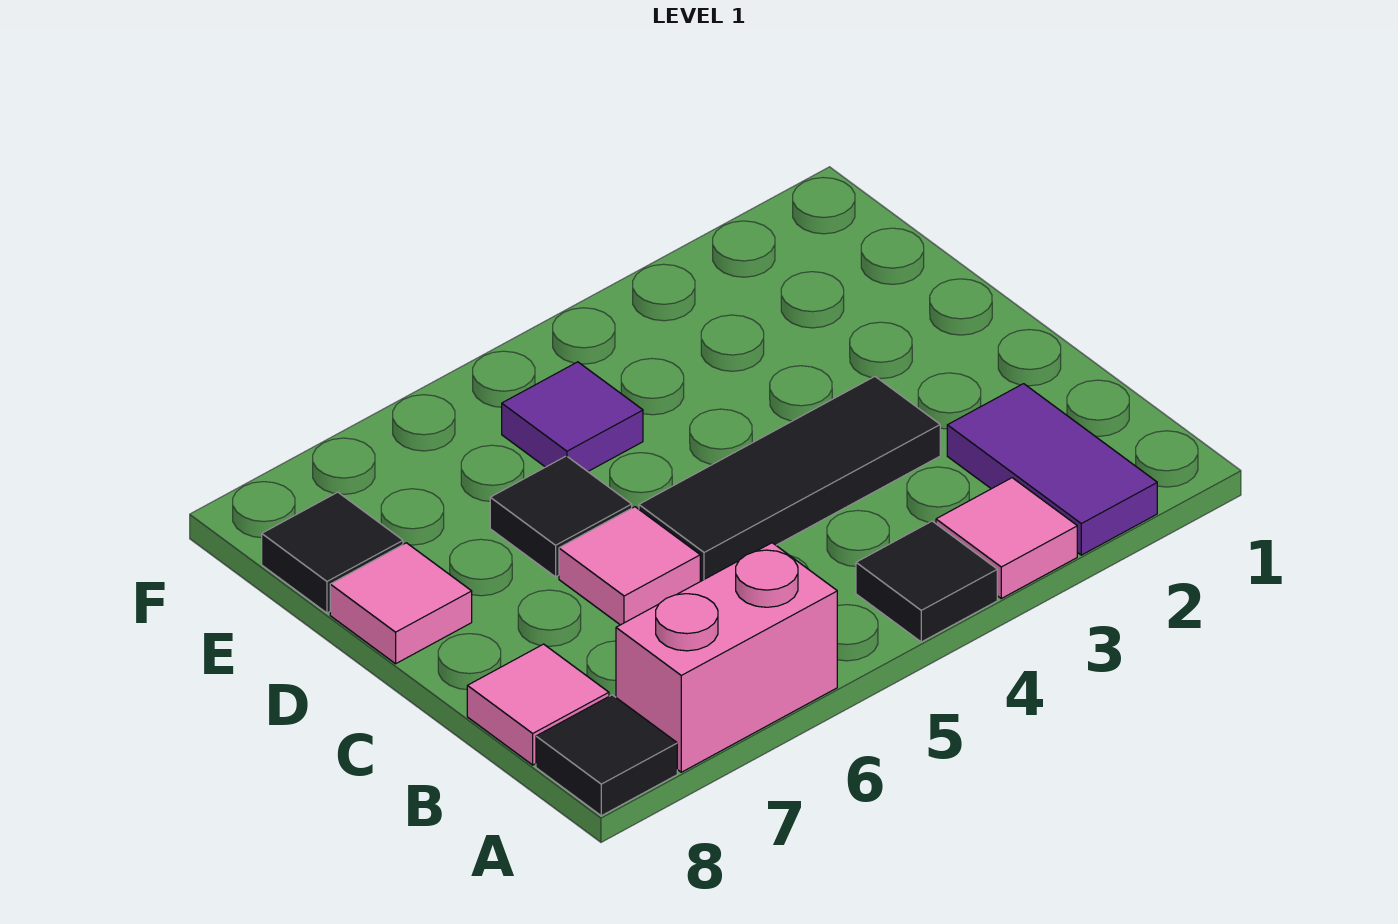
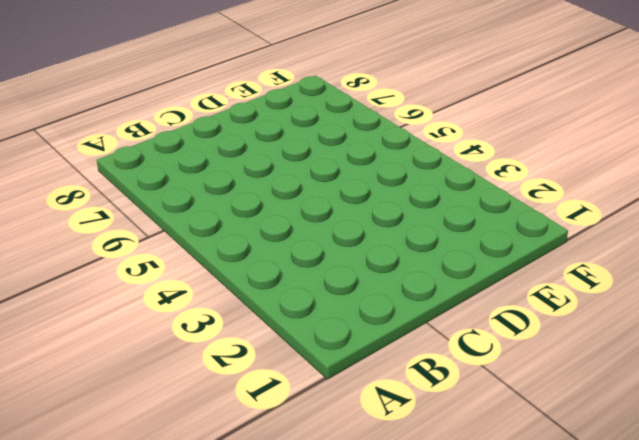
none -> purple tile A2:B2 level 1
none -> pink tile A3 level 1
none -> black tile A4 level 1

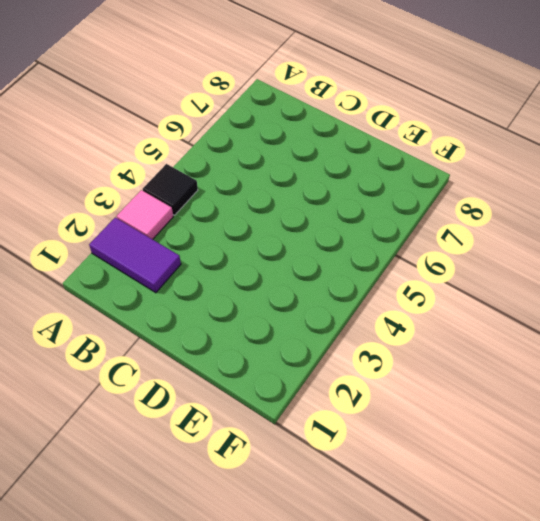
none -> pink brick A6:A7 level 1
none -> black tile A8 level 1
none -> pink tile B8 level 1

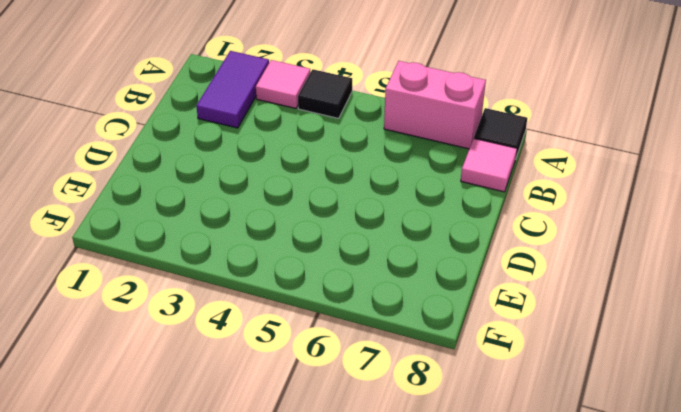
none -> black tile C3:C5 level 1
none -> pink tile C6 level 1
none -> black tile D6 level 1

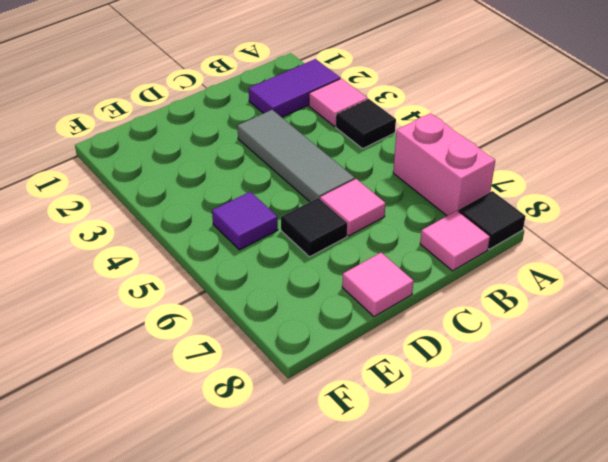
grey tile C3:C5 level 1 -> black tile C3:C5 level 1
none -> black tile E8 level 1

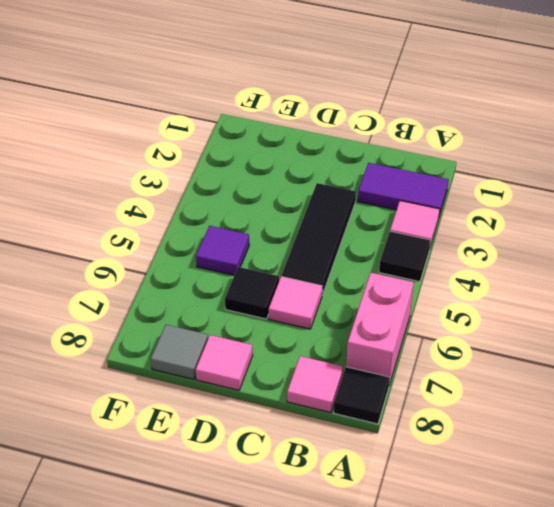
grey tile E8 level 1 -> black tile E8 level 1

